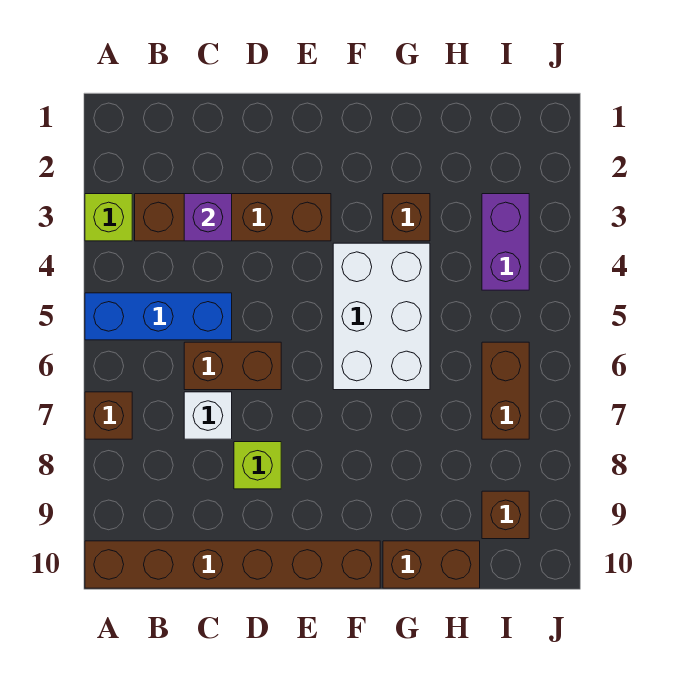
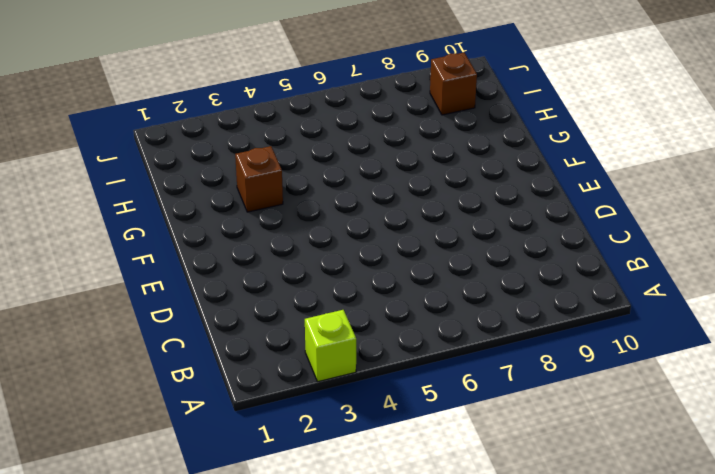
none -> blue brick A5:C5 level 1
none -> brown brick A7 level 1
none -> brown brick A10:F10 level 1

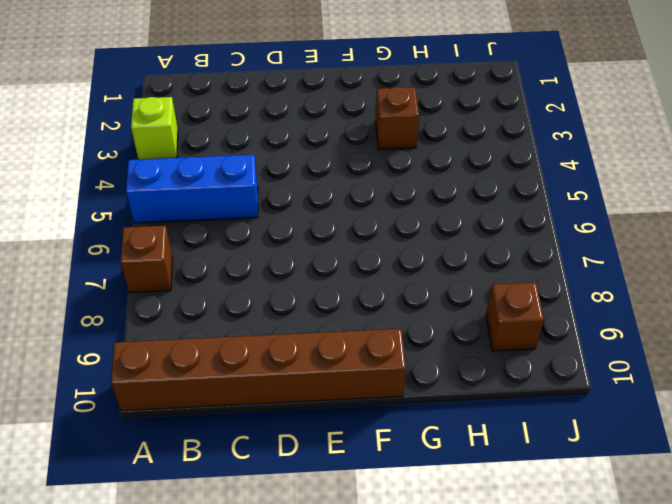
none -> brown brick B3:E3 level 1
none -> brown brick C6:D6 level 1
none -> white brick C7 level 1

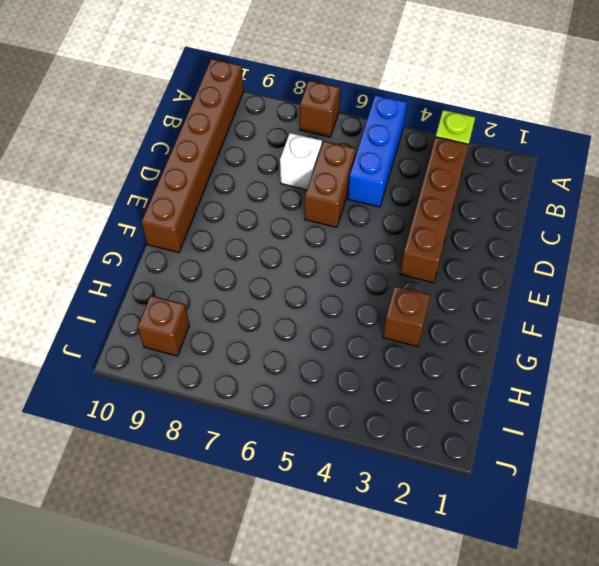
none -> lime brick D8 level 1
none -> white brick F4:G6 level 1
none -> brown brick G10:H10 level 1

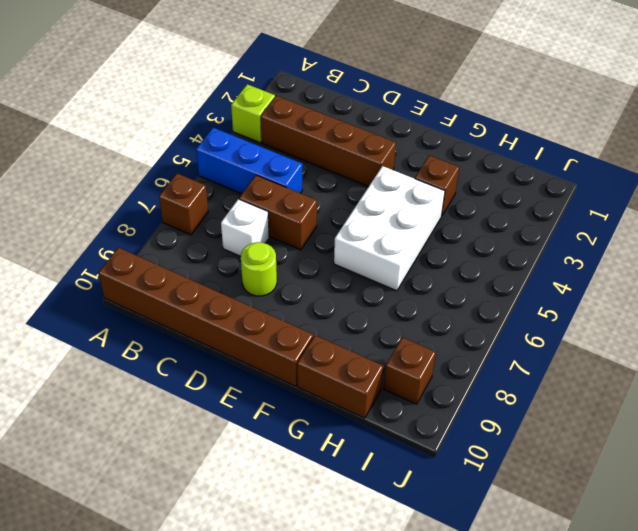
lime round brick D8 level 1 -> lime brick D8 level 1
none -> purple brick I3:I4 level 1
none -> brown brick I6:I7 level 1
none -> purple brick C3 level 2

